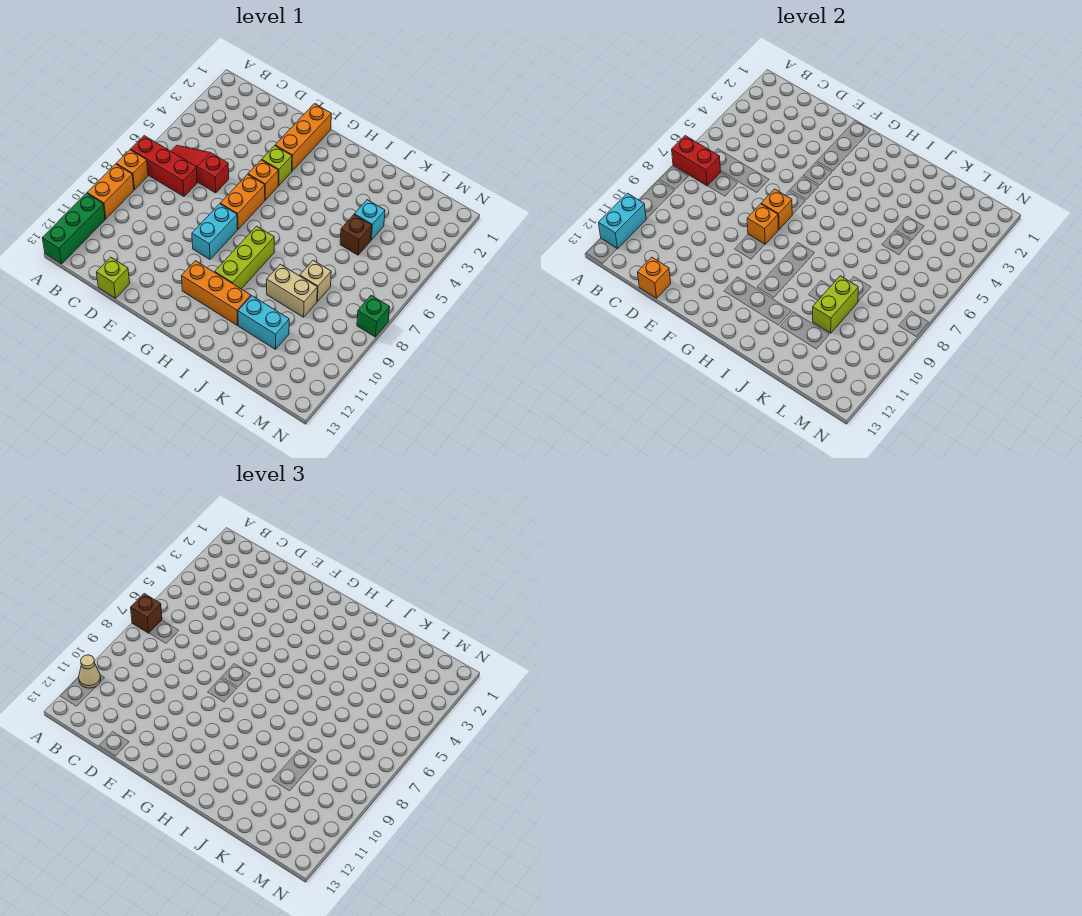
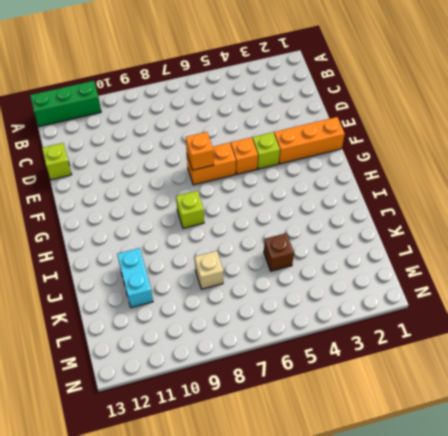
lime brick H8 level 1 -> lime brick H8:H10 level 1
none -> red brick A7:C7 level 1
none -> orange brick A8 level 1
none -> orange brick A9:A10 level 1

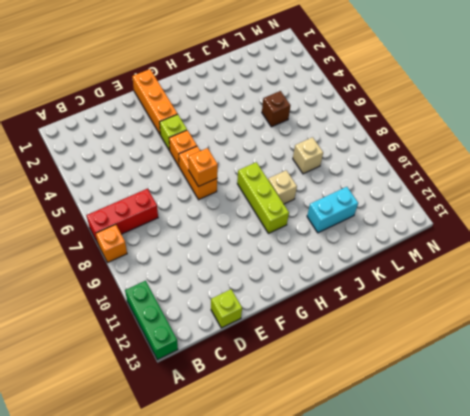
tan brick I9 level 1 -> none
none -> orange brick A9:A10 level 1
none -> red slope B6:D6 level 1 top D
none -> cyan brick F8:F9 level 1

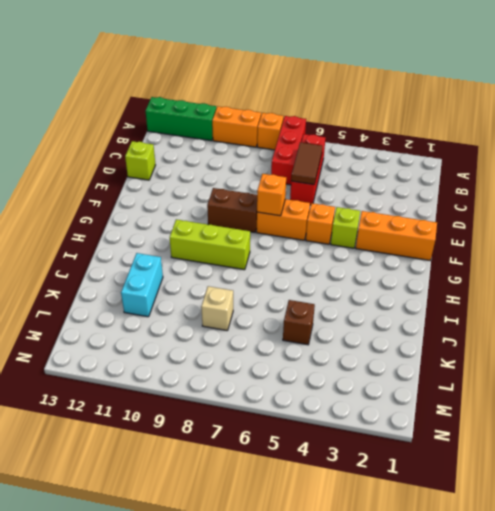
red brick B6:D6 level 1 -> red slope B6:D6 level 1 top D
brown tile C6:D6 level 2 -> none
brown brick F8:F9 level 1 -> cyan brick F8:F9 level 1
none -> orange brick G11:I11 level 1
none -> tan brick J9:K9 level 1
none -> cyan brick K4 level 1

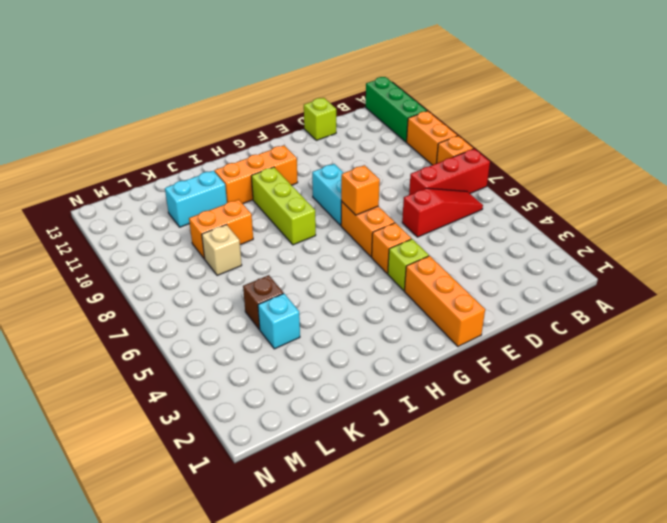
orange brick J9:K9 level 1 -> tan brick J9:K9 level 1
none -> green brick N8 level 1
none -> red brick A7:B7 level 2
none -> cyan brick A11:A12 level 2

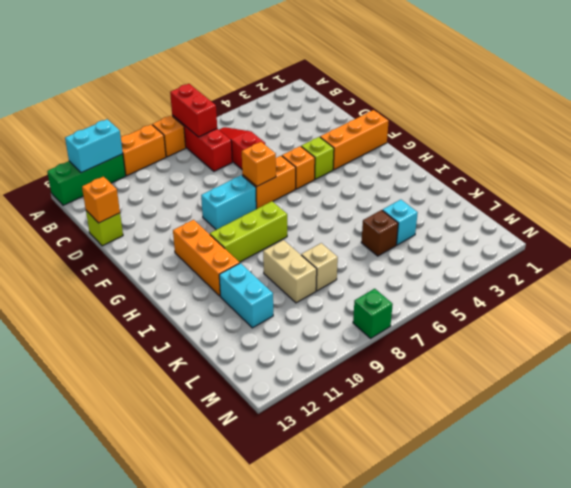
none -> orange brick F8 level 2
none -> lime brick K9:K10 level 2
none -> brown brick A7 level 3

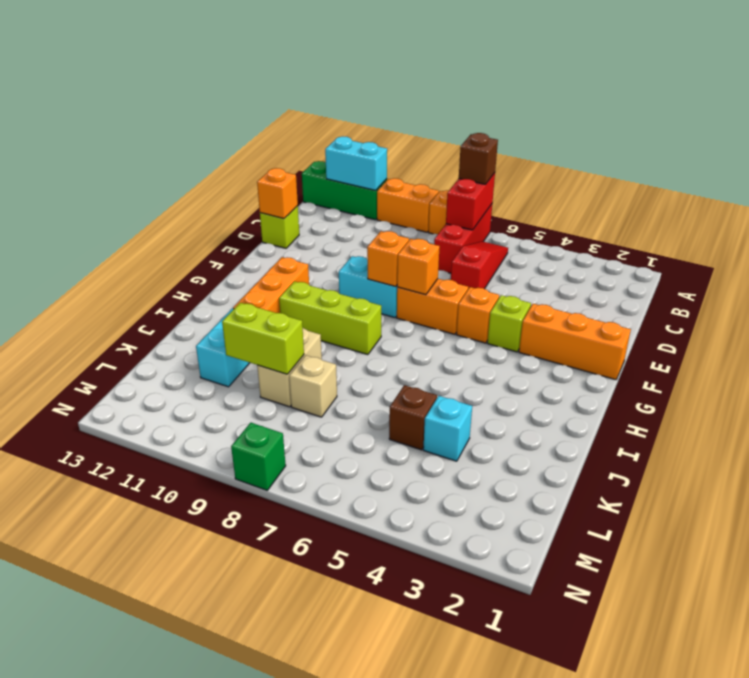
none -> tan cone A11 level 3

